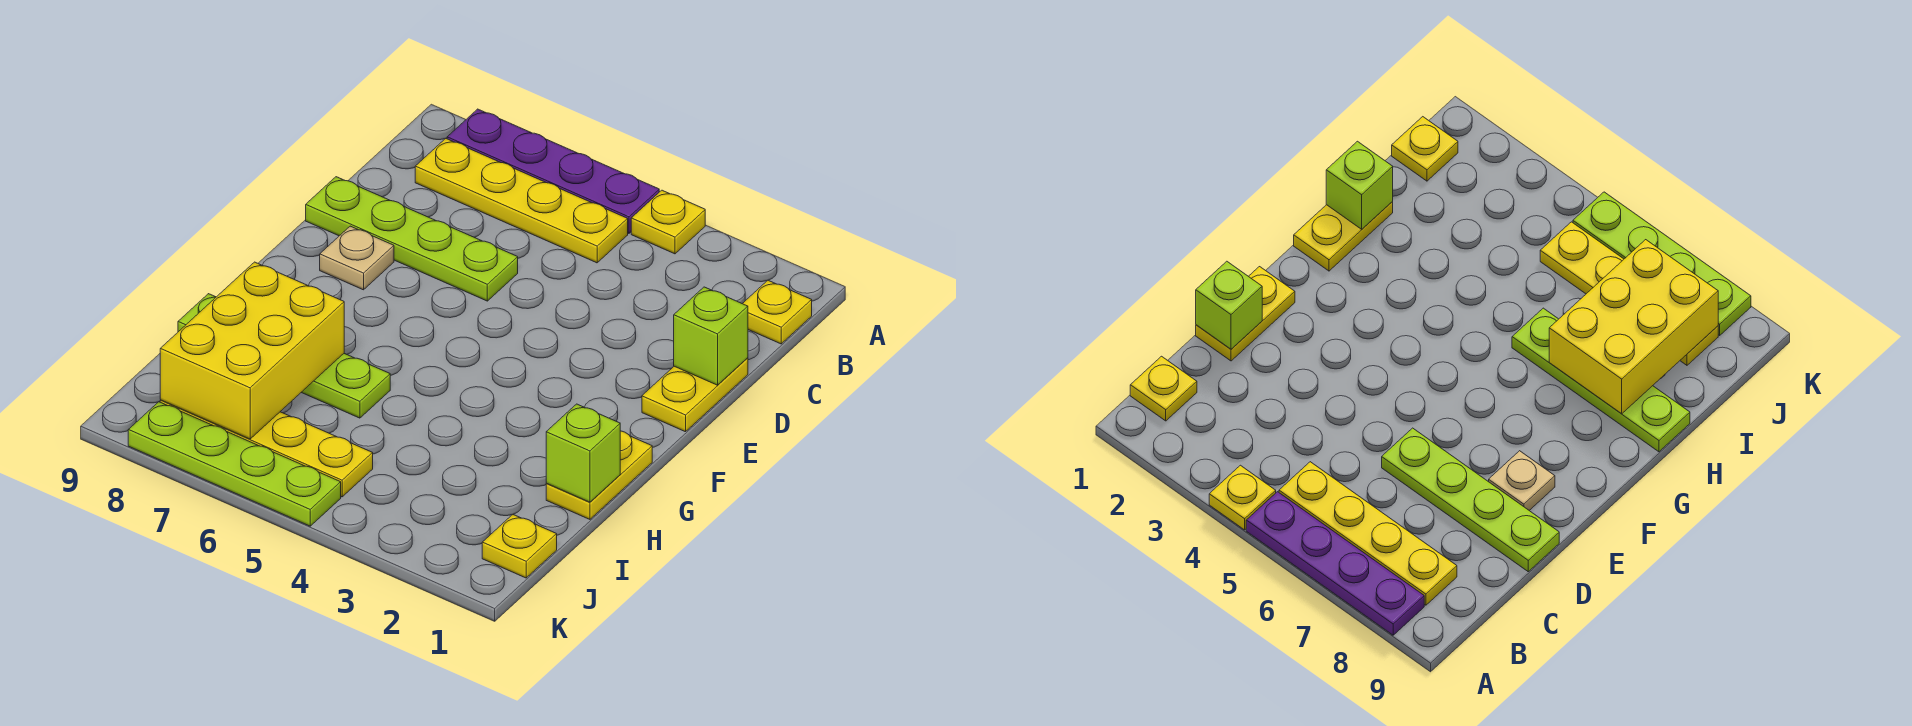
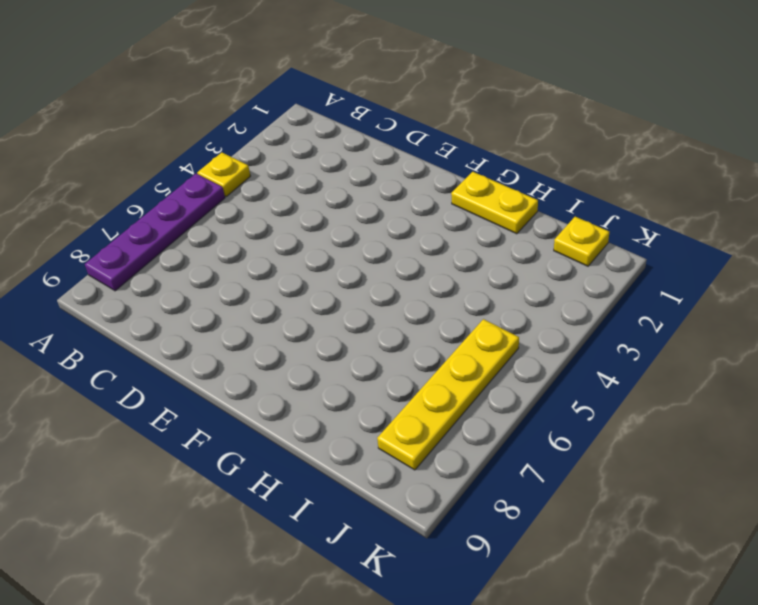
none -> yellow plate B1 level 1
none -> yellow plate B5:B8 level 1
none -> yellow plate D1:E1 level 1

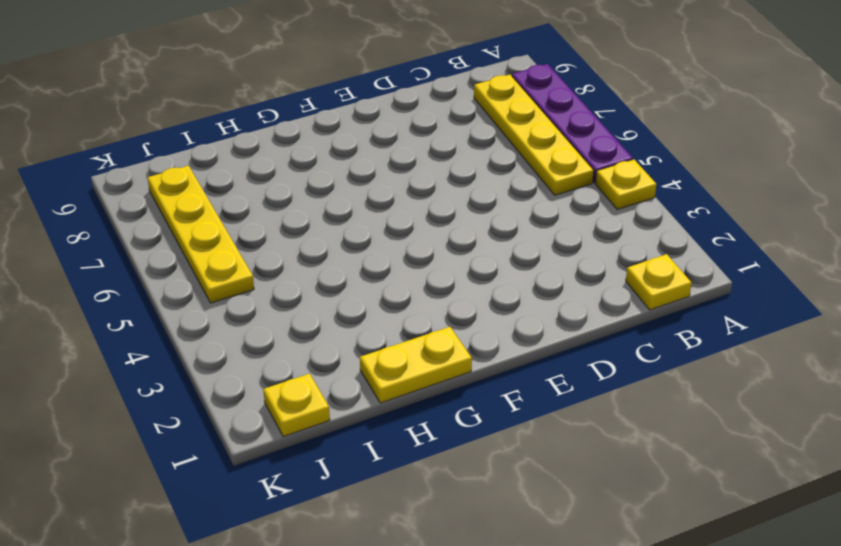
none -> yellow plate D1:E1 level 1
none -> lime plate D6:D9 level 1
none -> tan plate E8 level 1

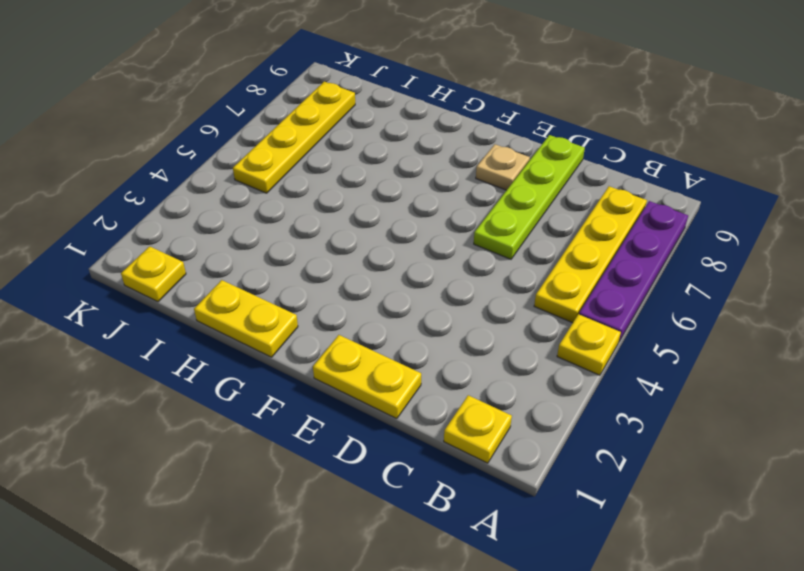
none -> lime plate H6:H9 level 1
none -> lime plate K5:K8 level 1
none -> lime brick D1 level 2

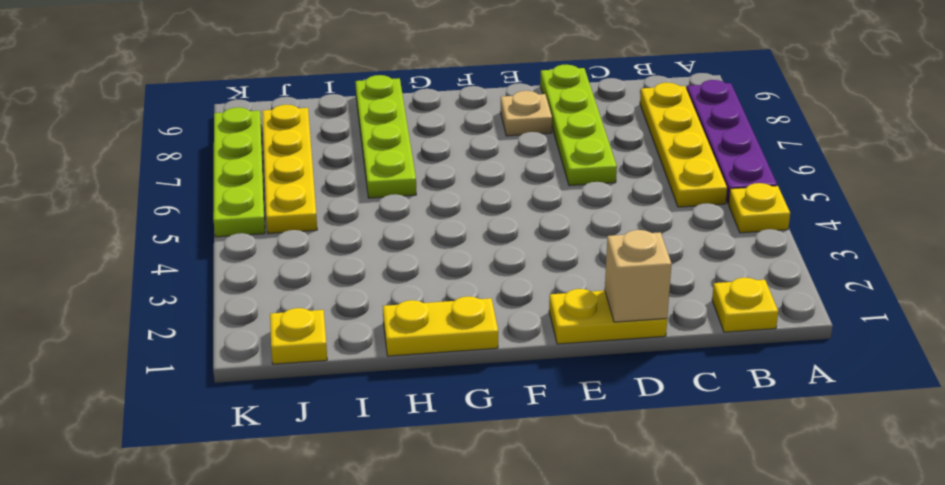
tan brick D1 level 2 -> lime brick D1 level 2
none -> lime brick H1 level 2
none -> yellow brick H7:J8 level 2

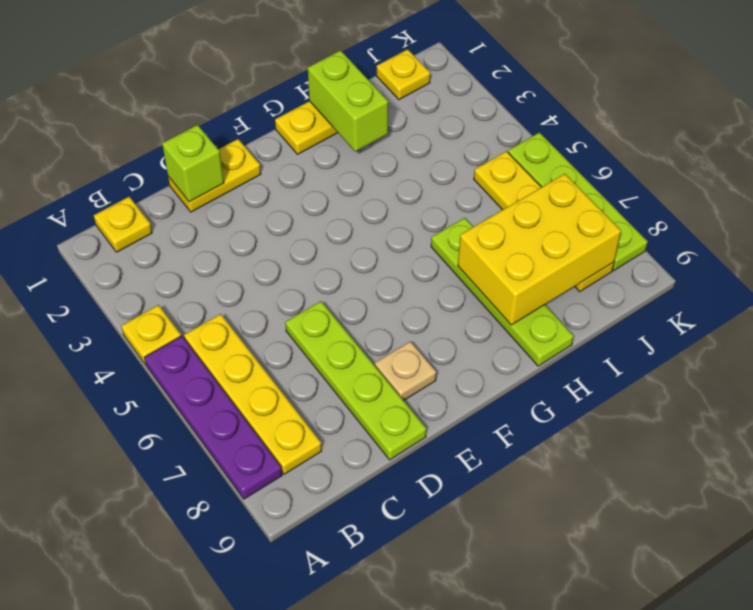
lime brick H1:H2 level 2 -> lime brick H1 level 2

